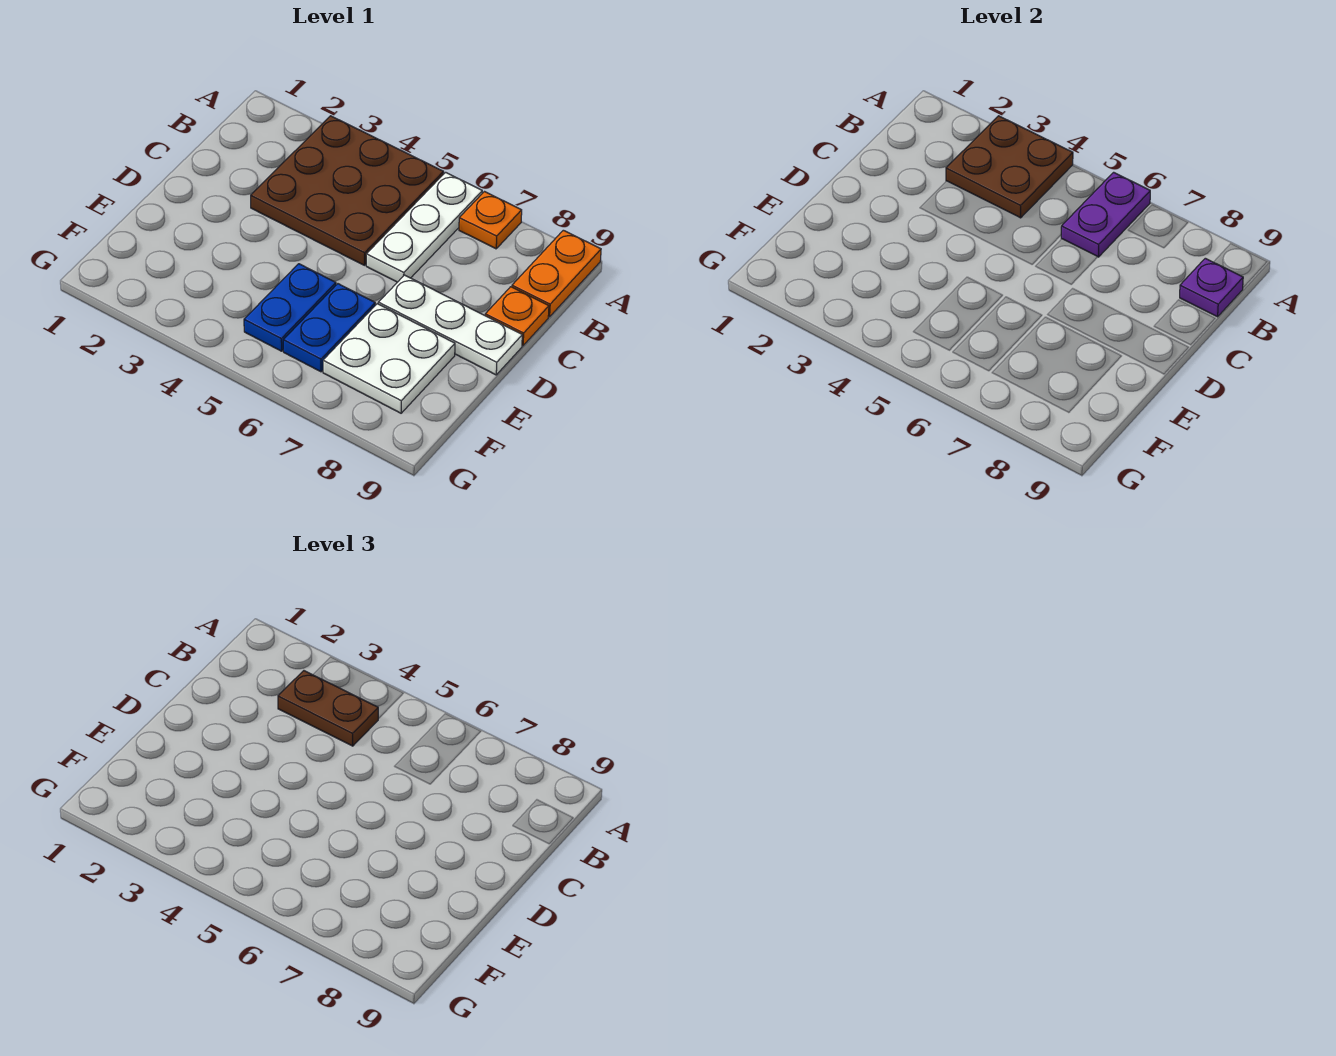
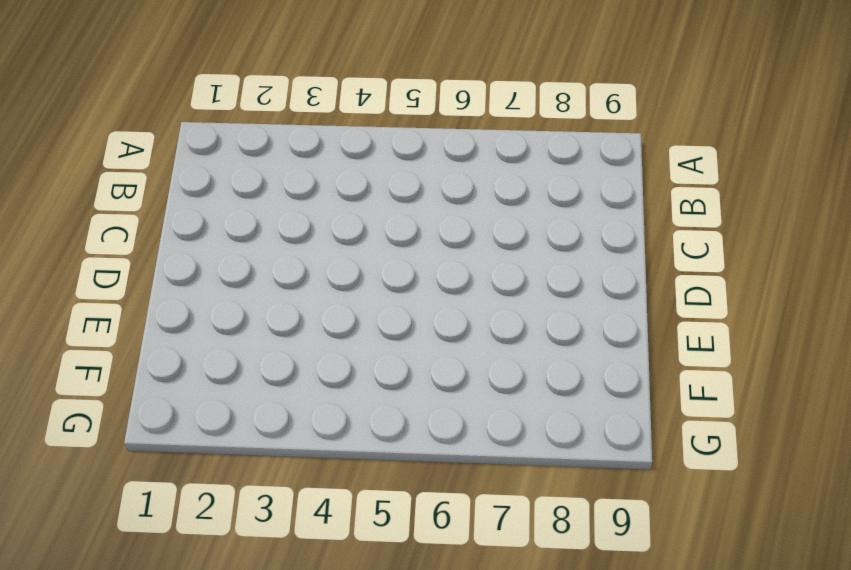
none -> brown plate A3:C5 level 1
none -> white plate A6:C6 level 1
none -> orange plate A7 level 1

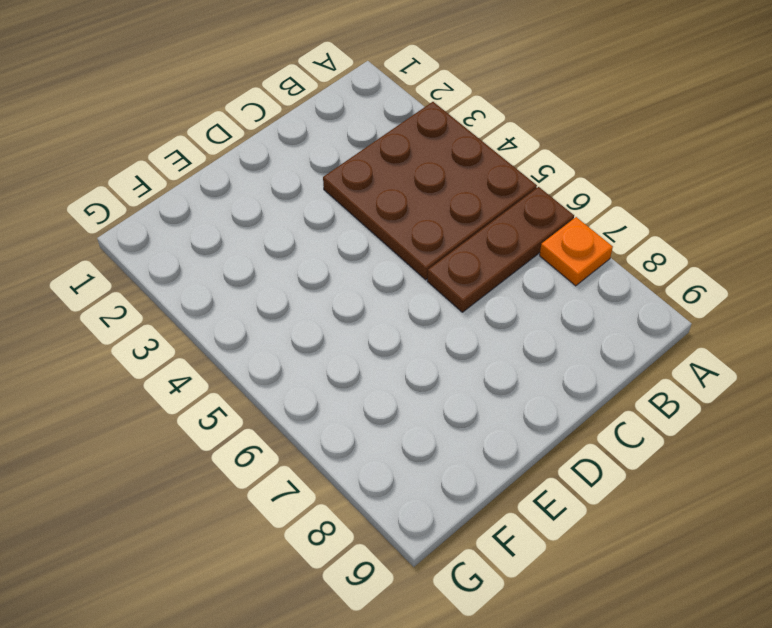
brown plate A6:C6 level 1 -> white plate A6:C6 level 1
none -> orange plate A9:B9 level 1
none -> orange plate C9 level 1
none -> white plate D7:D9 level 1

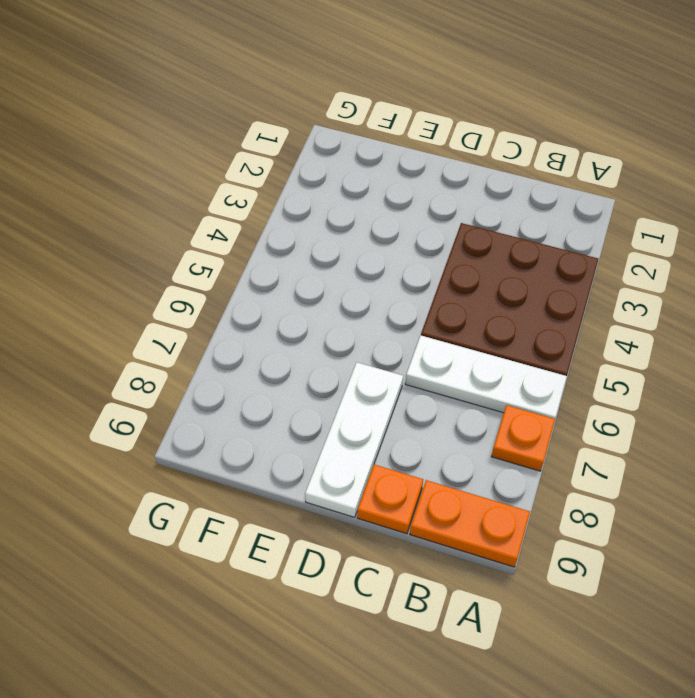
none -> blue plate E5:F5 level 1
none -> blue plate E6:F6 level 1
none -> white plate E7:F8 level 1

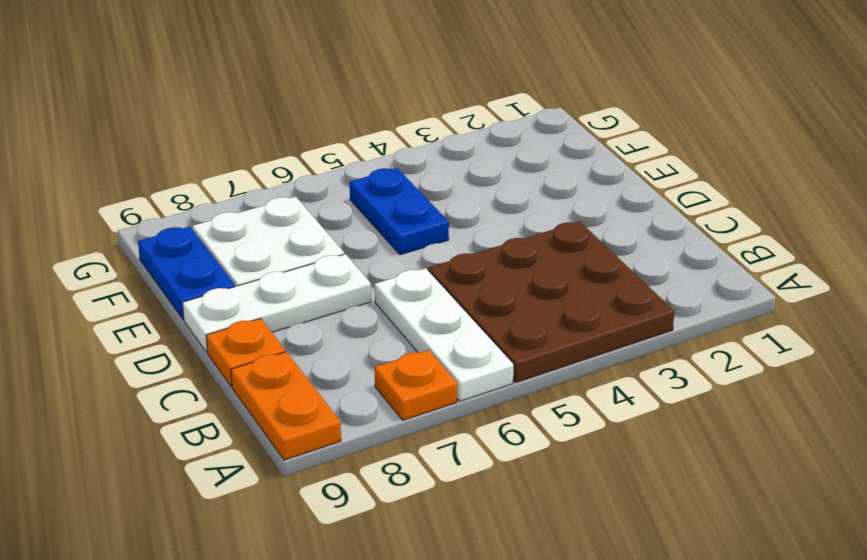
blue plate E9:F9 level 1 -> blue plate E6:F6 level 1
none -> brown plate A3:B4 level 2
none -> purple plate A6:B6 level 2
none -> purple plate B9 level 2

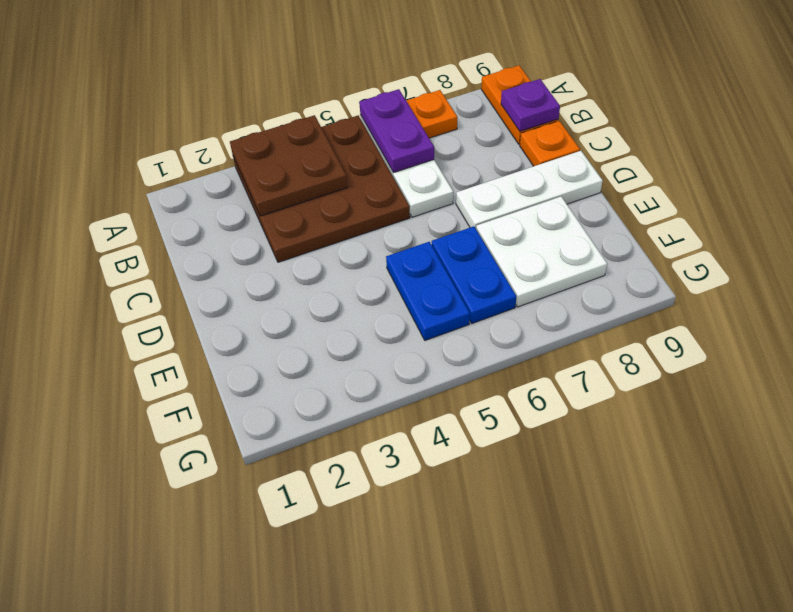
none -> brown plate B3:B4 level 3

